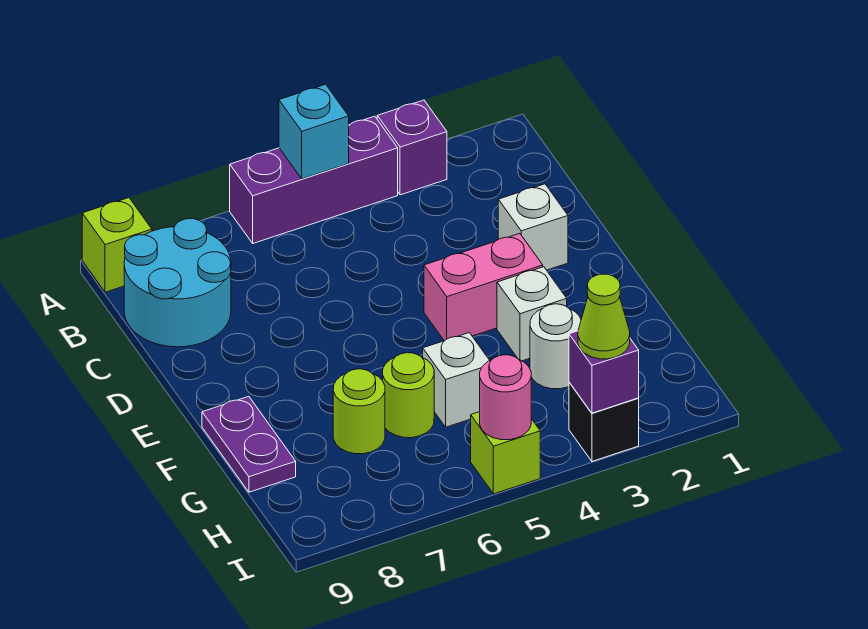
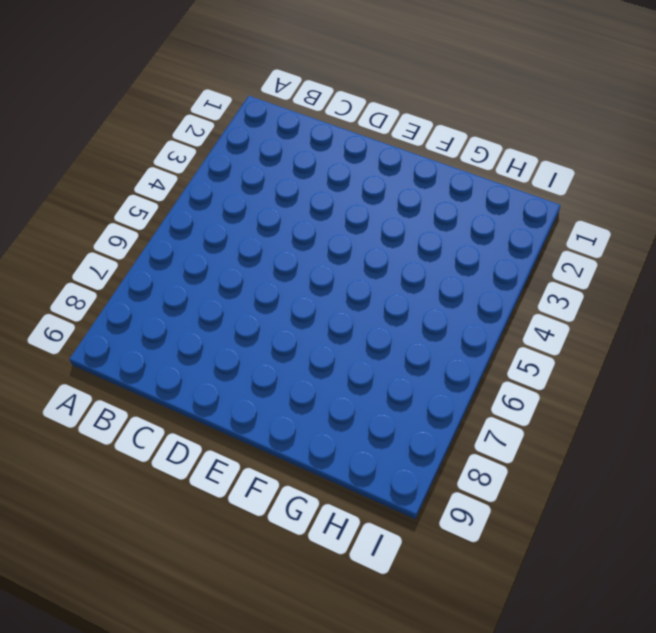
none -> purple brick A3 level 1
none -> purple brick A4:A6 level 1
none -> lime brick A9 level 1

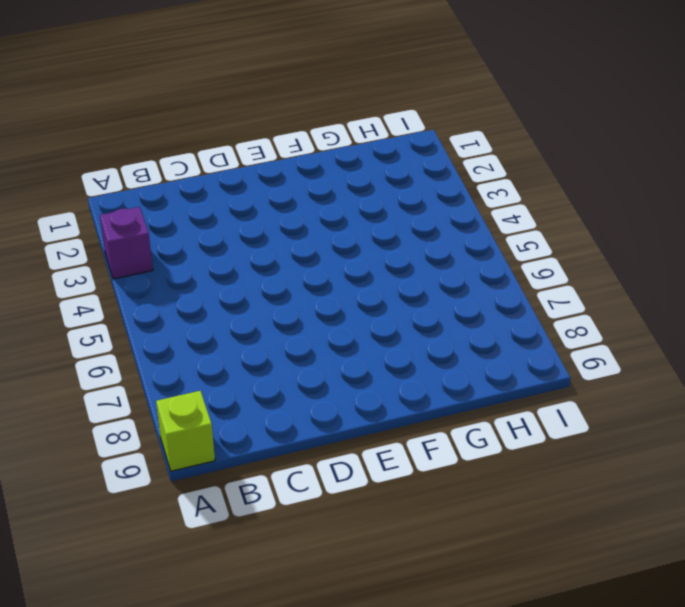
none -> purple brick A4:A6 level 1
none -> cyan round brick B8:C9 level 1
none -> white brick D2 level 1

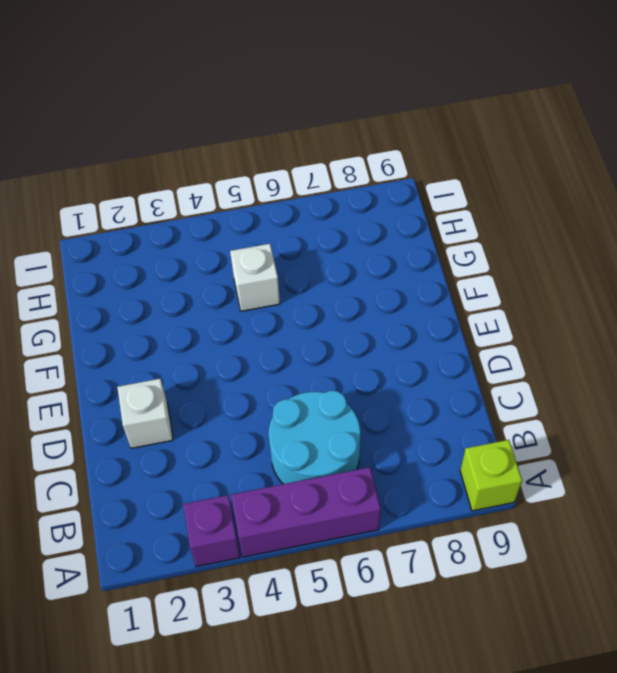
cyan round brick B5:C6 level 1 -> cyan round brick B8:C9 level 1
none -> pink brick E3:E4 level 1
none -> white brick F3 level 1
none -> purple plate F9:G9 level 1

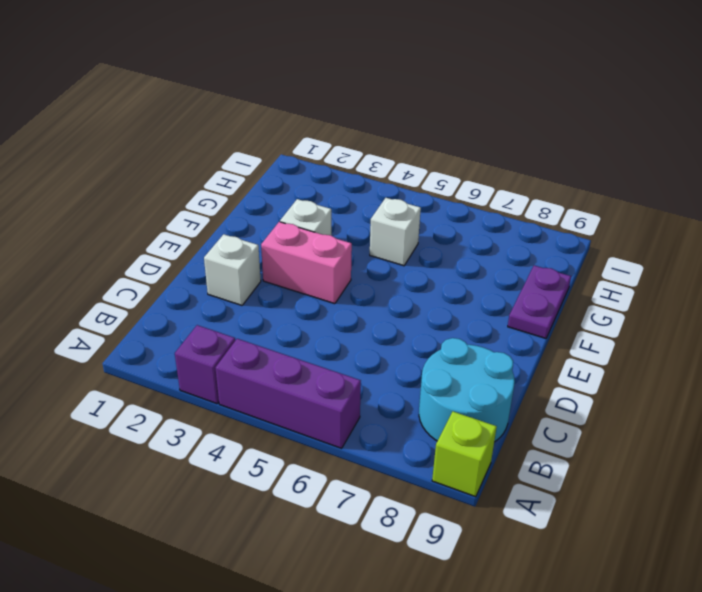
none -> white round brick G3 level 1
none -> lime round brick G6 level 1
none -> lime round brick G7 level 1

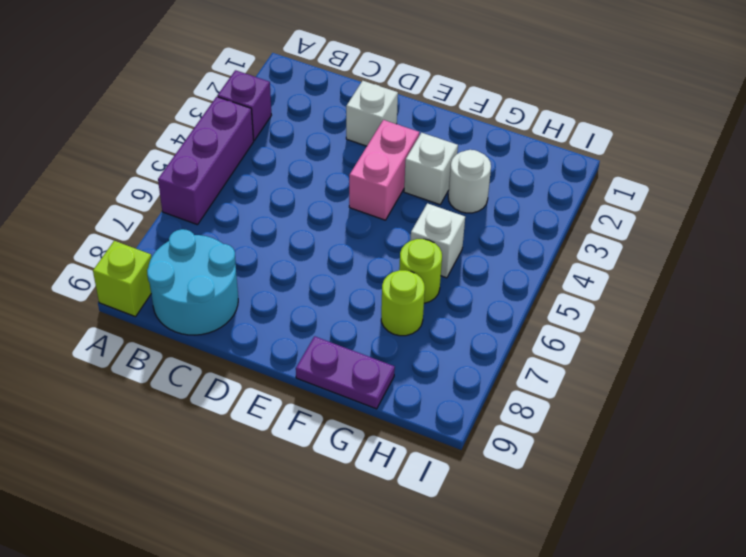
none -> black brick I3 level 1
none -> lime brick I5 level 1
none -> cyan brick A5 level 2

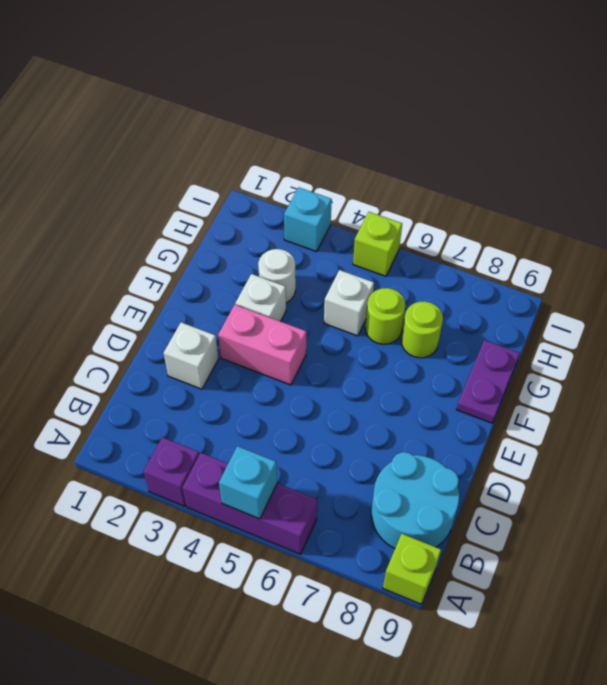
cyan brick I3 level 1 -> black brick I3 level 1
none -> purple brick I3 level 2
none -> pink round brick I5 level 2
none -> lime cone I3 level 3

